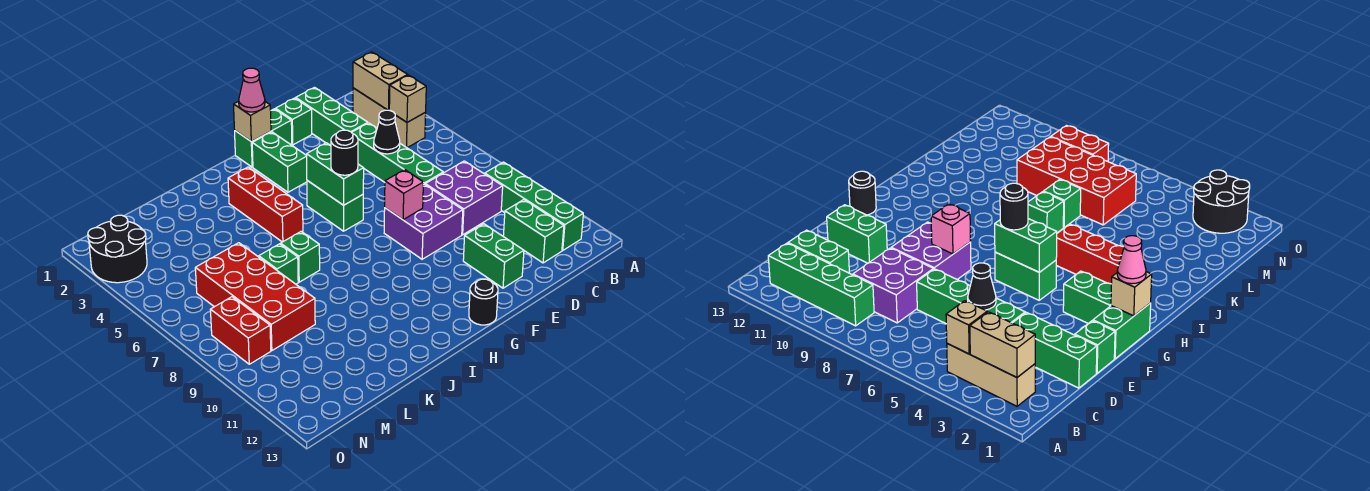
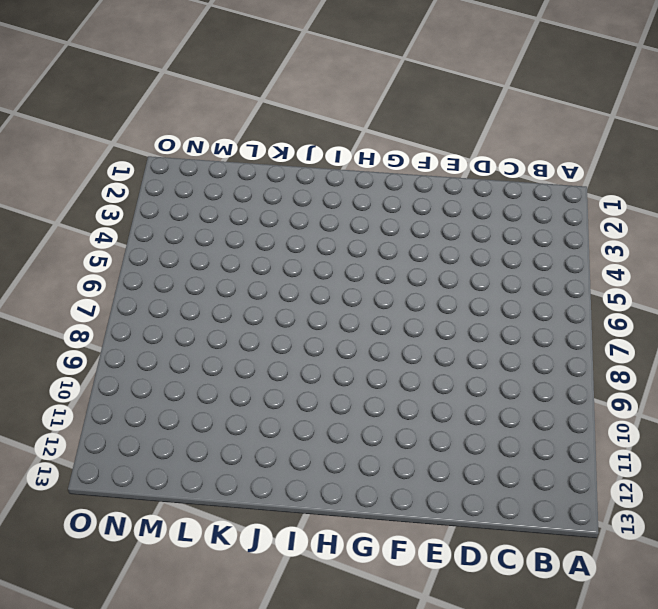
none -> tan brick B2:B4 level 1
none -> green brick B9:B12 level 1
none -> purple brick C8:D9 level 1

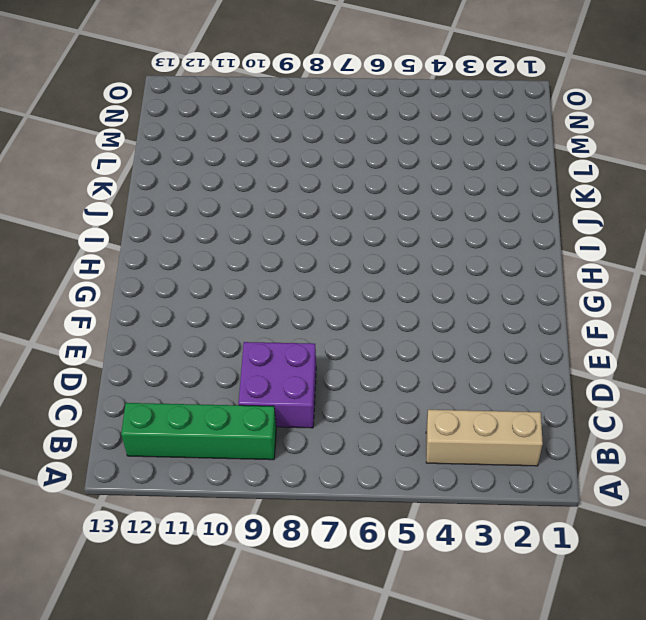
none -> green brick C11:C12 level 1
none -> green brick D1:D3 level 1
none -> green brick D4:D7 level 1

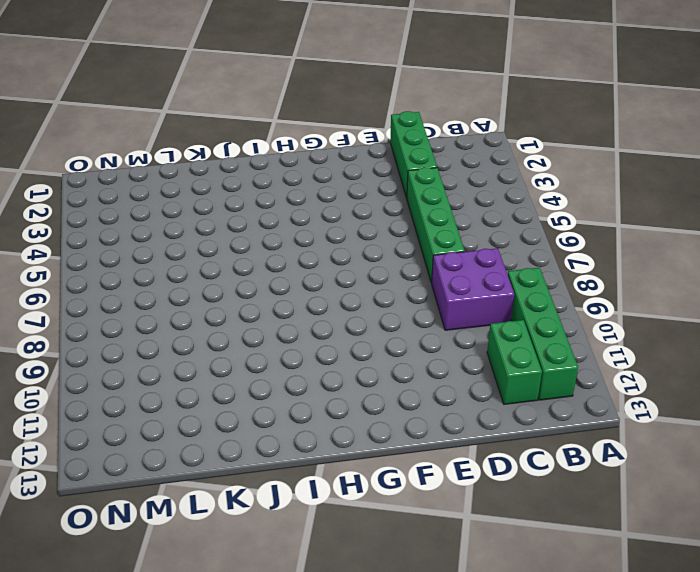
none -> tan brick B2:B4 level 1
none -> green brick E1 level 1
none -> purple brick E8:F9 level 1

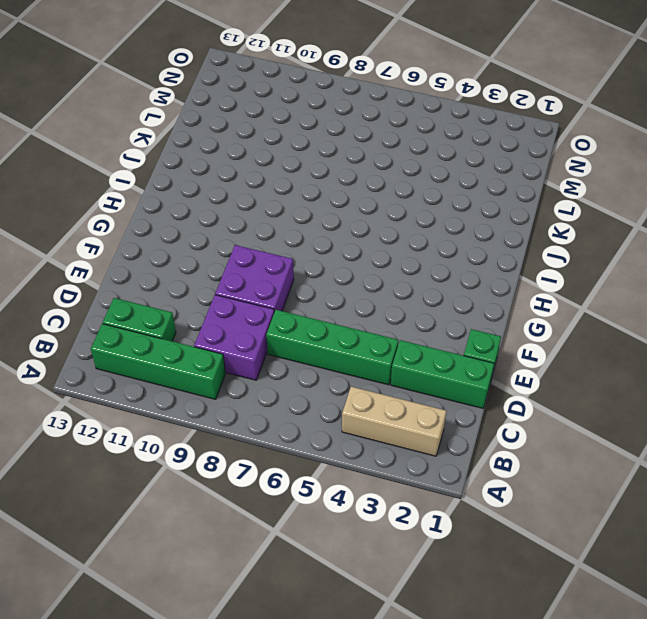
none -> green brick E11:E12 level 1
none -> green brick F1:G1 level 1
none -> green brick G2:G3 level 1

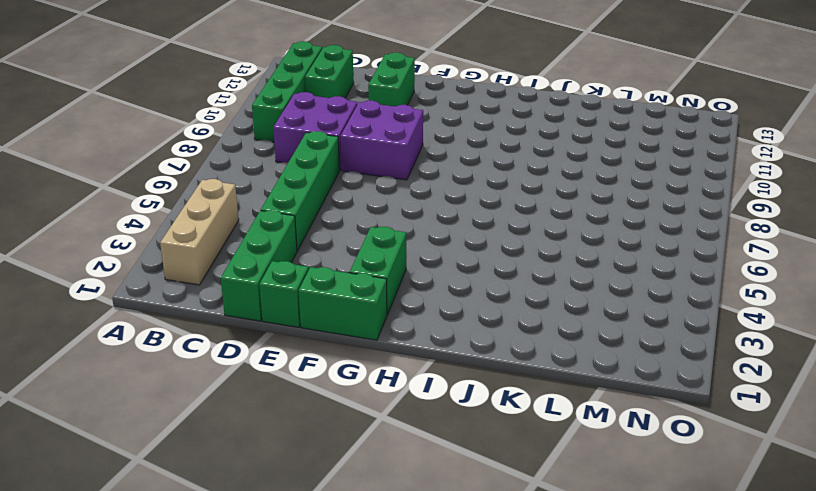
none -> green brick G5:G6 level 1
none -> black round brick G13 level 1
none -> red brick I3:I5 level 1

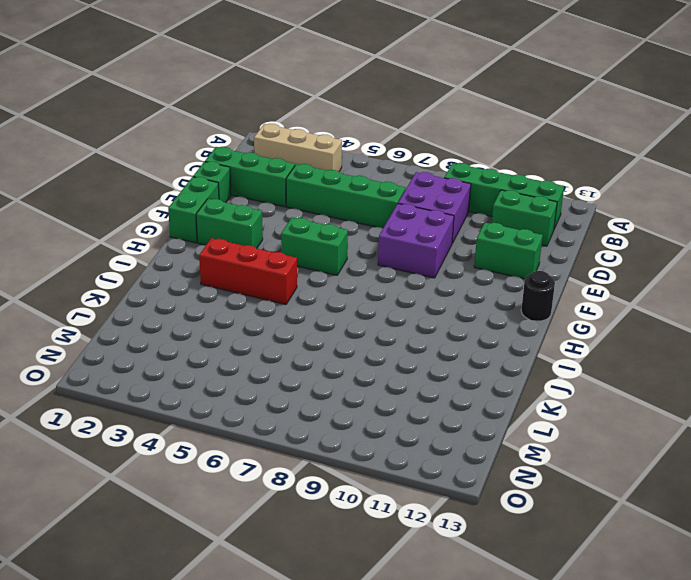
none -> green brick J7 level 1
none -> green brick K7 level 1
none -> red brick L6:M9 level 1

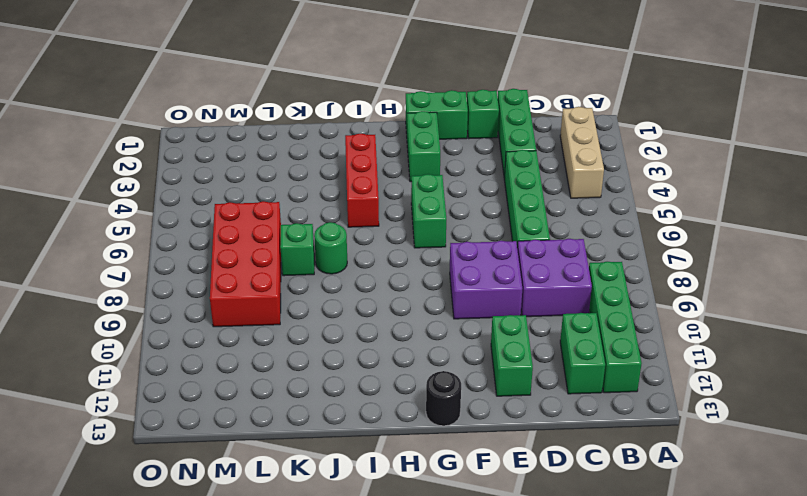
green round brick J7 level 1 -> green brick J7 level 1
none -> black round brick N2:O3 level 1
none -> red brick N8:N9 level 1
none -> tan brick B2:B3 level 2

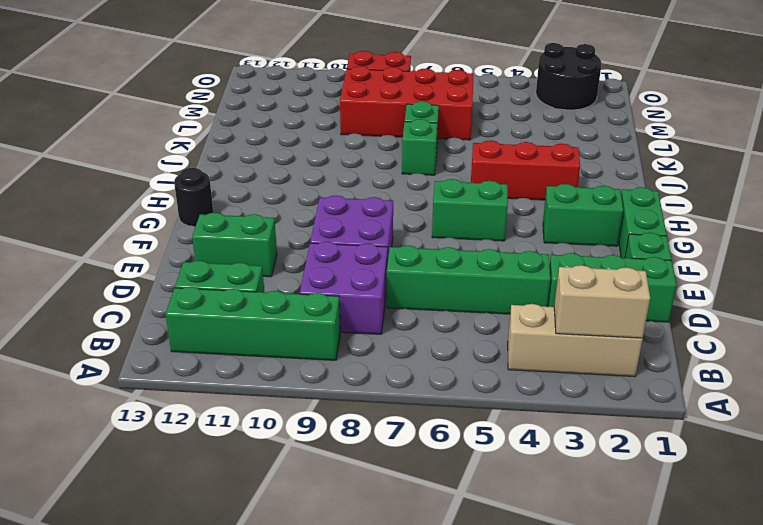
none -> tan brick B4 level 2
none -> black cone D5 level 2
none -> pink brick F8 level 2

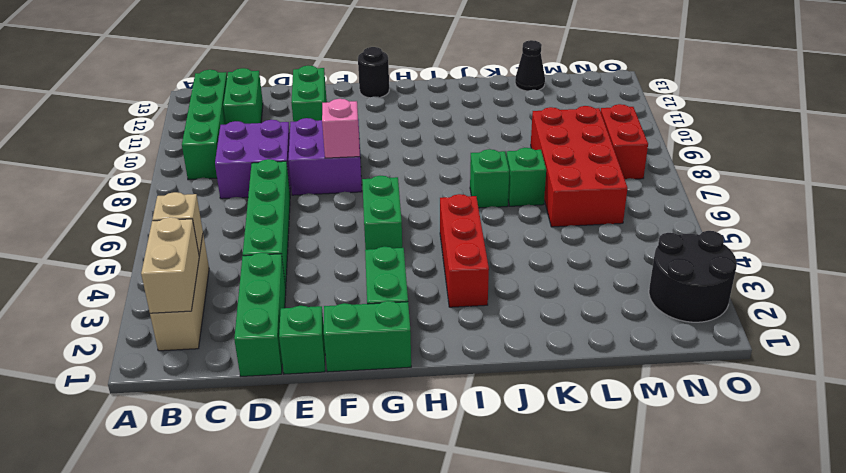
black cone L13 level 1 -> black cone D5 level 2
none -> tan brick G1 level 2
none -> green brick G5:G6 level 2
none -> pink cone G1 level 3

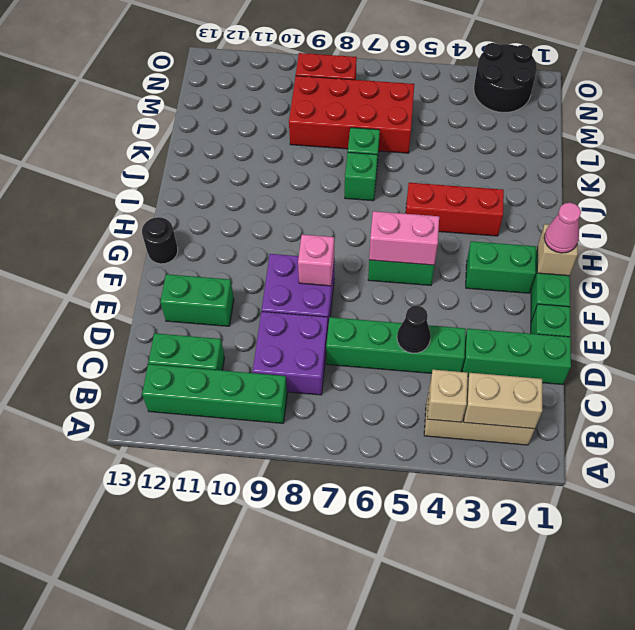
pink brick G5:G6 level 2 -> green brick G5:G6 level 2
none -> black round brick G6 level 3

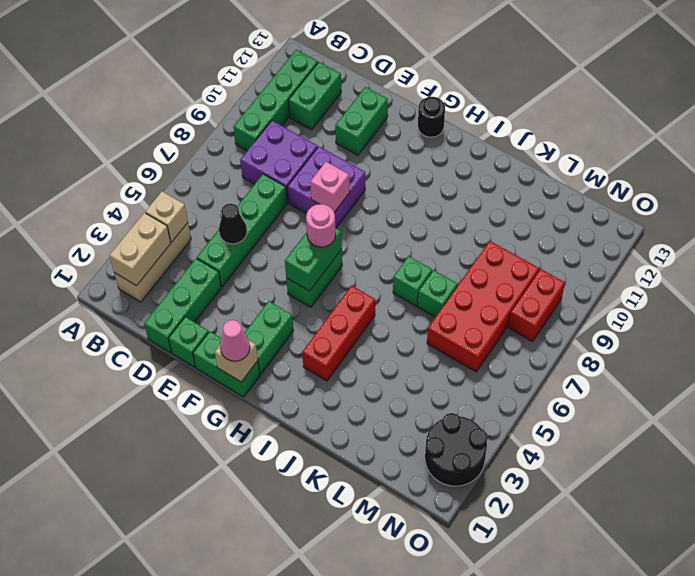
pink round brick G6 level 3 -> black round brick G6 level 3

